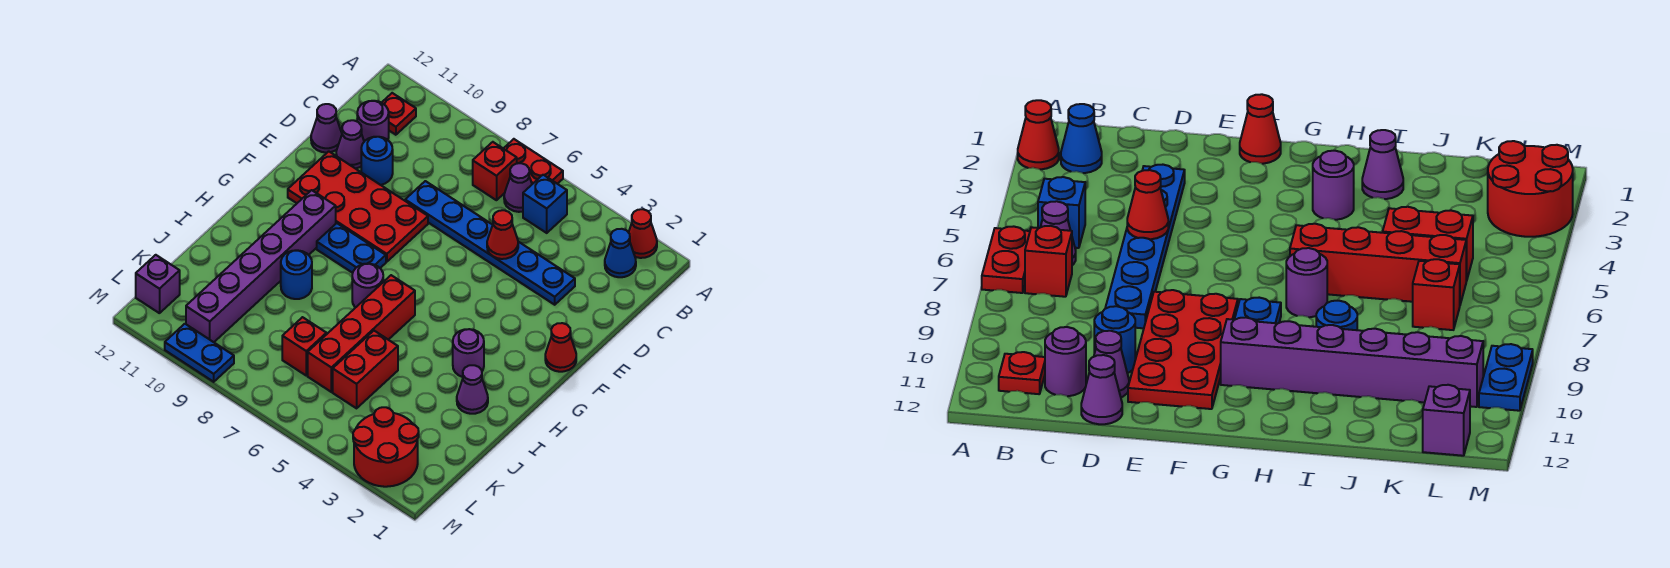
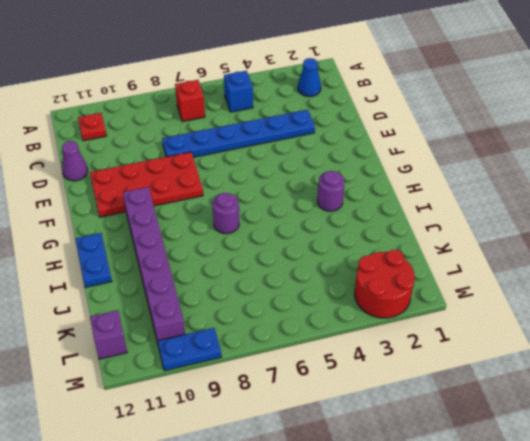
blue plate H12:I12 level 1 -> blue plate G8:G9 level 1
none -> red cone A2 level 1
none -> red plate A6:A7 level 1
none -> purple cone B6 level 1

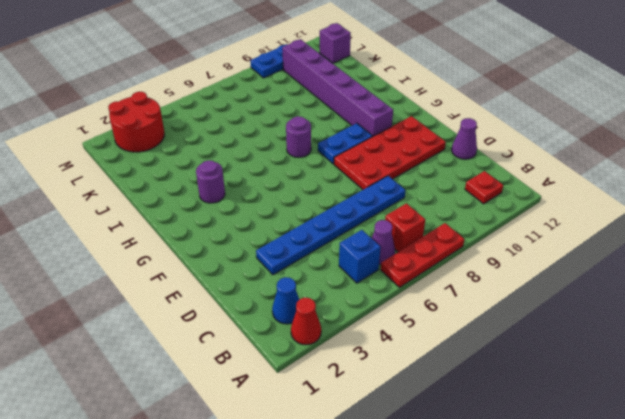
red plate A6:A8 level 1 -> red plate A6:A7 level 1
none -> purple round brick C11 level 1
none -> blue round brick D10 level 1
none -> purple cone D11 level 1

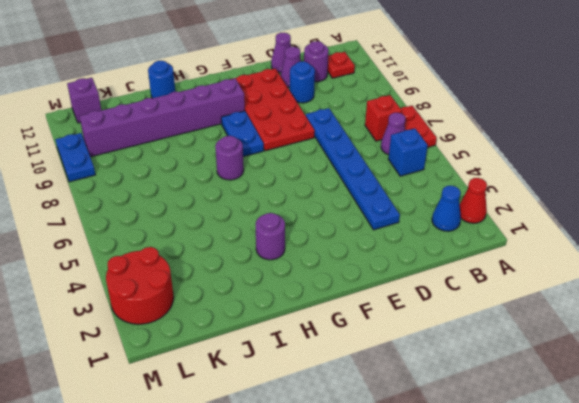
blue round brick I12 level 1 -> blue round brick I9 level 1
none -> red cone F1 level 1
none -> red brick H6:K6 level 1
none -> purple cone I2 level 1

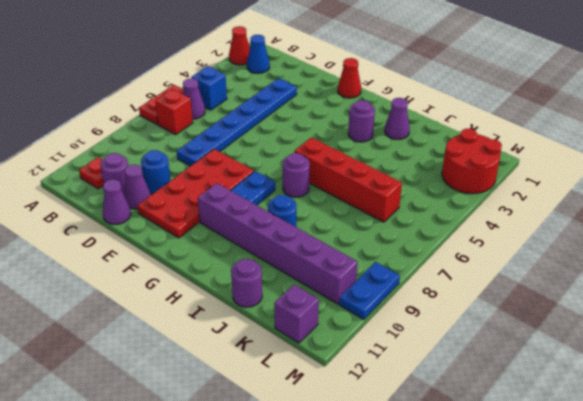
purple round brick J12 level 1 -> none
none -> red brick J5:K5 level 1
none -> red brick K7 level 1
none -> red cone D5 level 2

